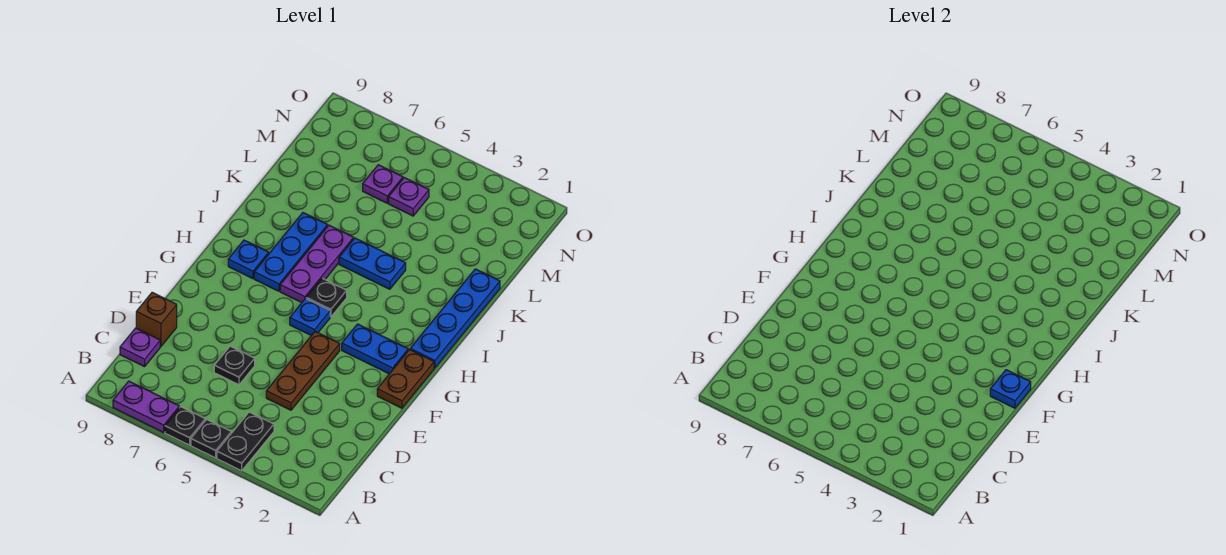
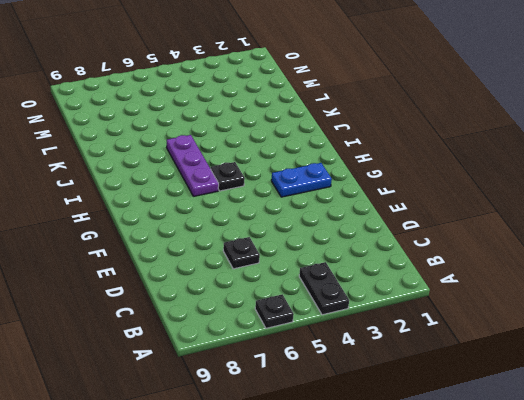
none -> black plate A5 level 1
none -> purple plate A7:A8 level 1
none -> purple plate C9 level 1

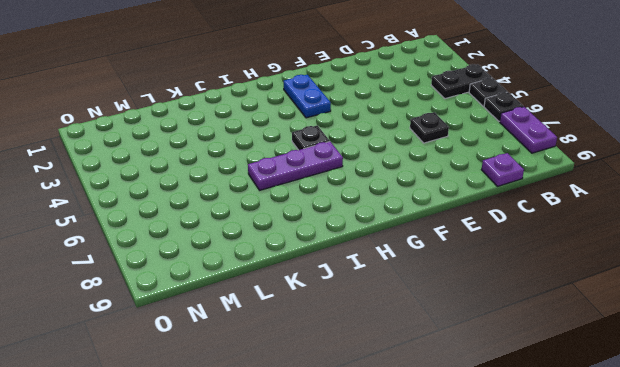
none -> brown plate D4:F4 level 1
none -> brown brick D9 level 1
none -> brown plate F1:G1 level 1

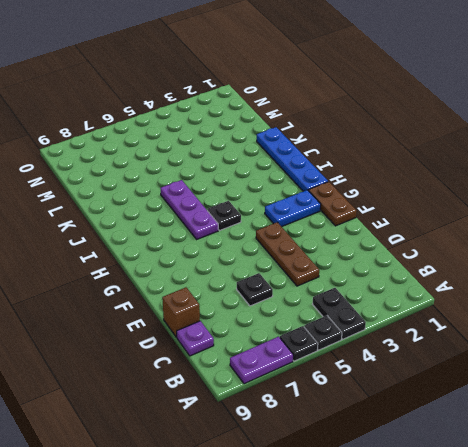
none -> blue plate G5 level 1
none -> blue plate H7:J7 level 1
none -> blue plate H8 level 1

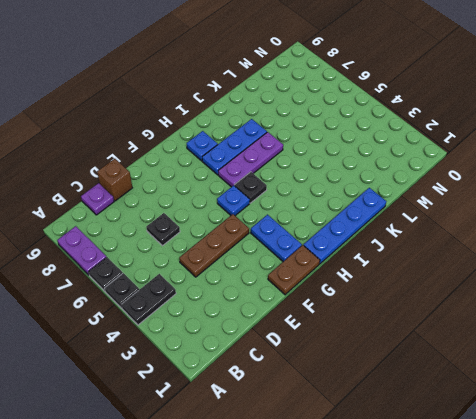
none -> blue plate J4:J5 level 1
none -> purple plate M5 level 1
none -> purple plate M6 level 1

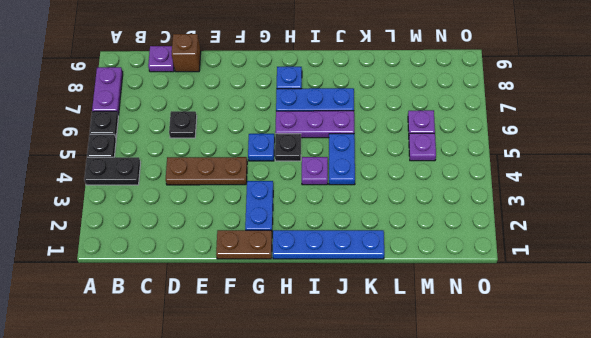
purple plate I4 level 1 -> none
none -> blue plate F1 level 2

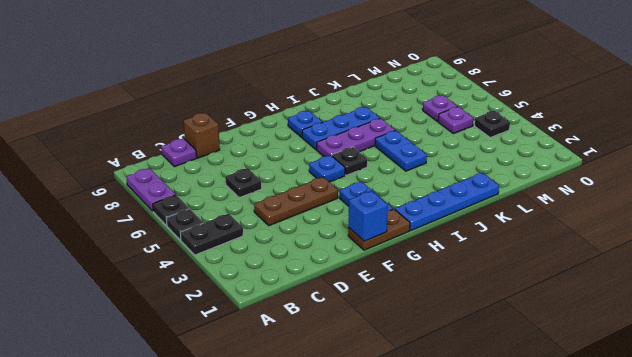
blue brick F1 level 2 -> blue plate F1 level 2
black plate N4 level 1 -> none

